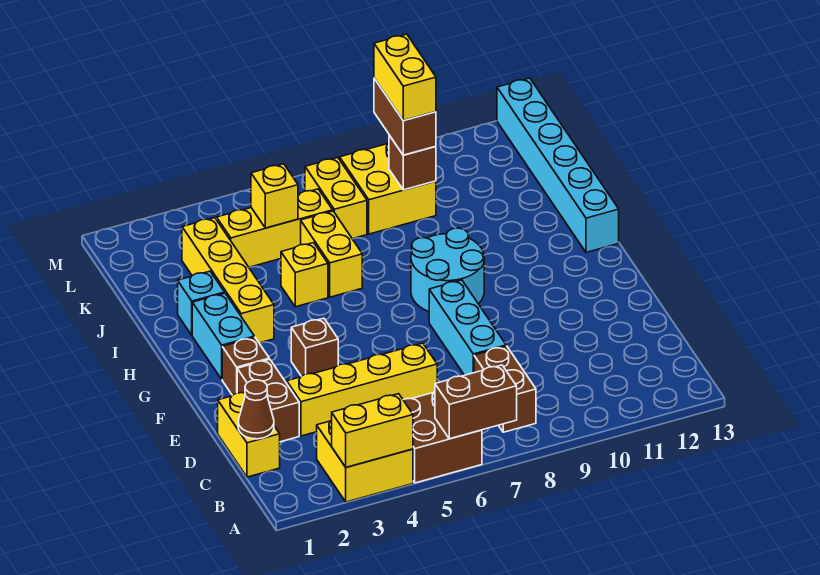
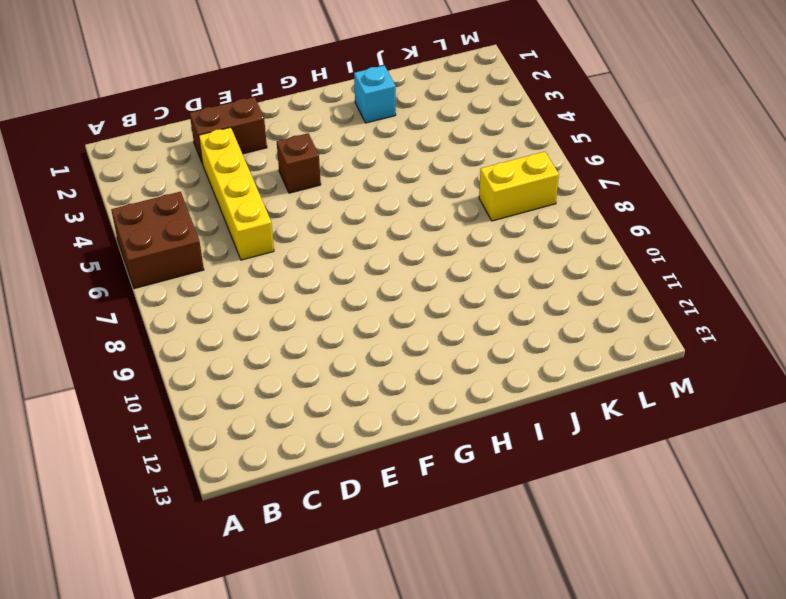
none -> yellow brick A3:B4 level 1
none -> brown brick B8:C8 level 1
none -> yellow brick C1:D1 level 1

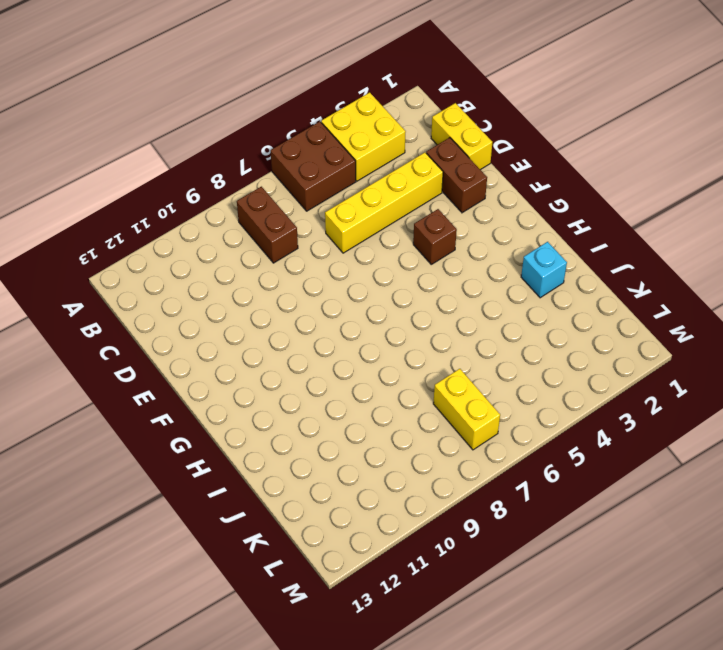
none -> cyan brick D8:F8 level 1
none -> brown brick F2 level 1
none -> cyan brick G2:H2 level 1

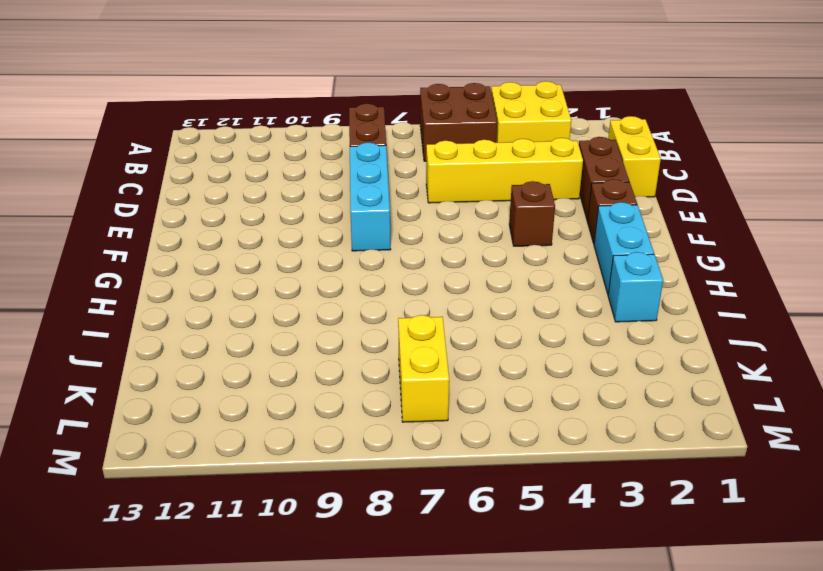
none -> cyan round brick G8:H9 level 1
none -> yellow brick H3:K3 level 1
none -> cyan brick H13:M13 level 1

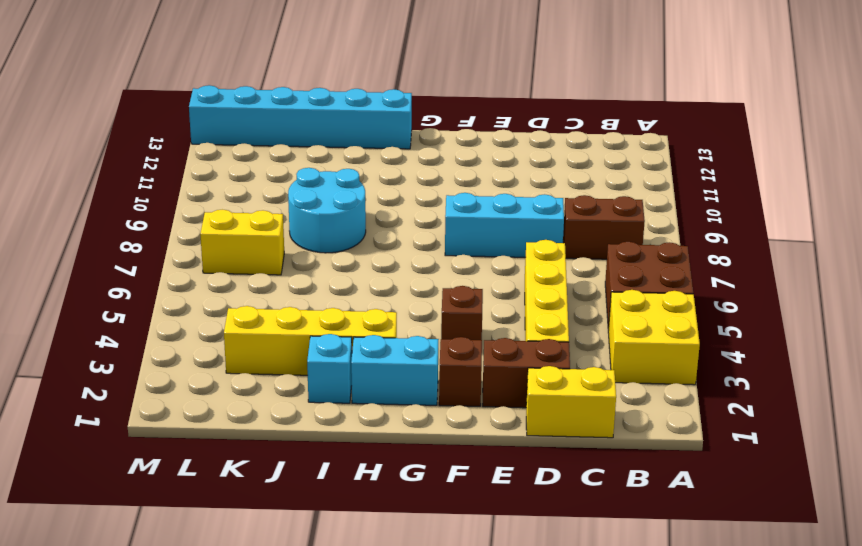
cyan round brick I8:J9 level 1 -> cyan round brick G8:H9 level 1
none -> yellow brick I5 level 1
none -> yellow brick I6:J6 level 1
none -> yellow brick K4:K6 level 1

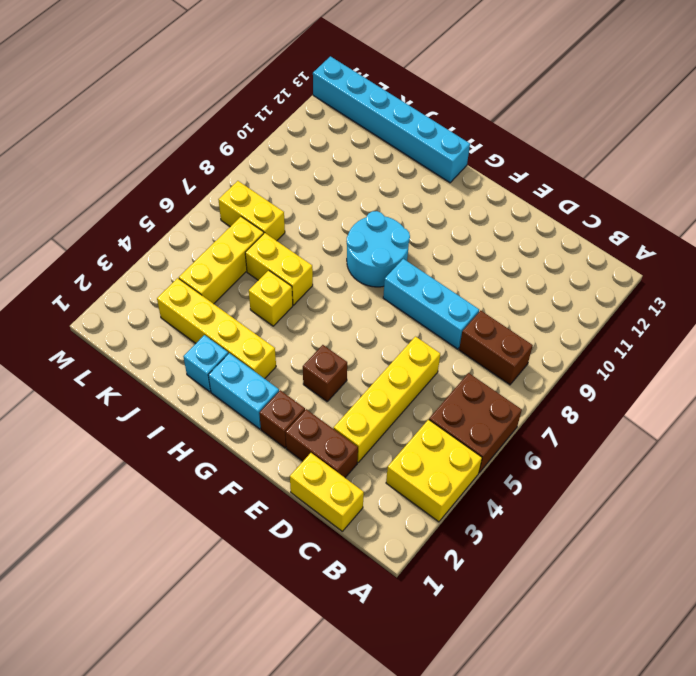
none -> yellow brick K8:L9 level 1
none -> yellow brick A3:A4 level 2
none -> brown brick A6:A7 level 2

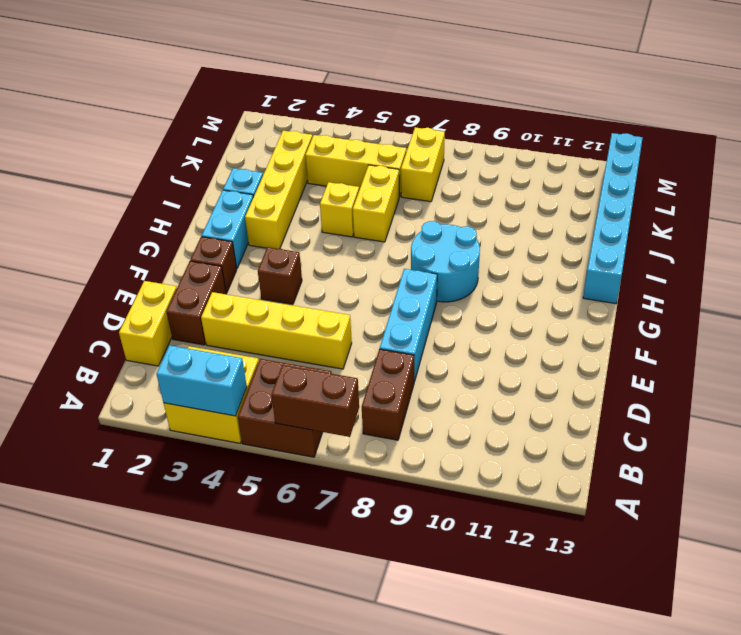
cyan brick A3:A4 level 2 -> yellow brick A3:A4 level 2
none -> yellow brick K8:L9 level 1
none -> brown cone C1 level 2
none -> yellow brick K5 level 2

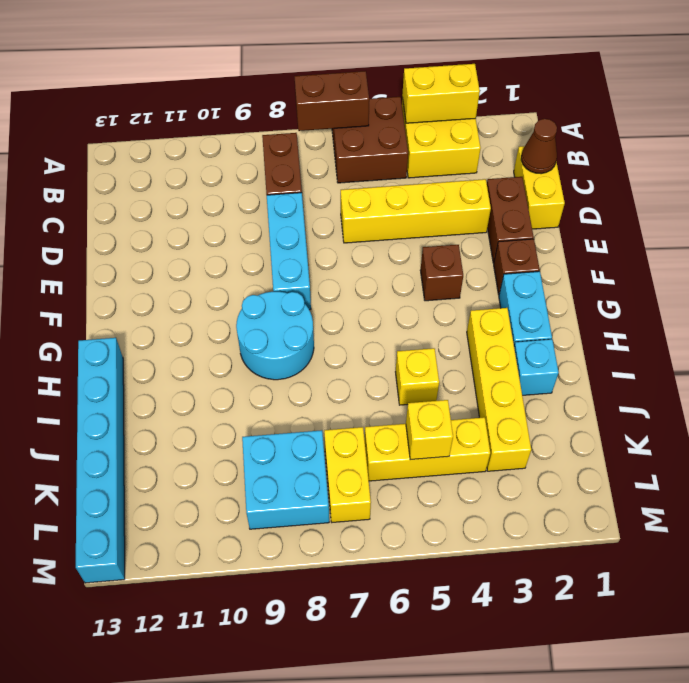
cyan brick K8:L9 level 1 -> yellow brick K8:L9 level 1
none -> yellow brick I6:J6 level 1
none -> brown brick K9 level 2
none -> brown brick K9:L9 level 3

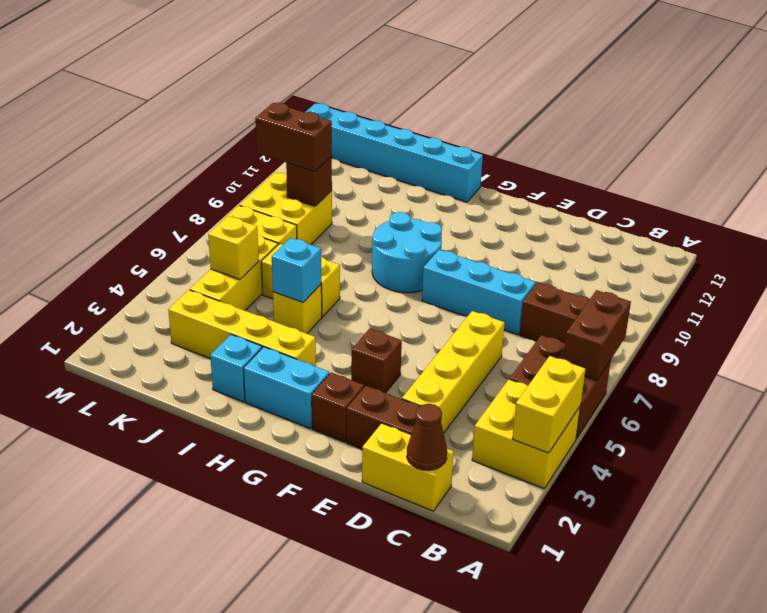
cyan brick I5 level 2 -> none
none -> yellow brick K9:L9 level 4

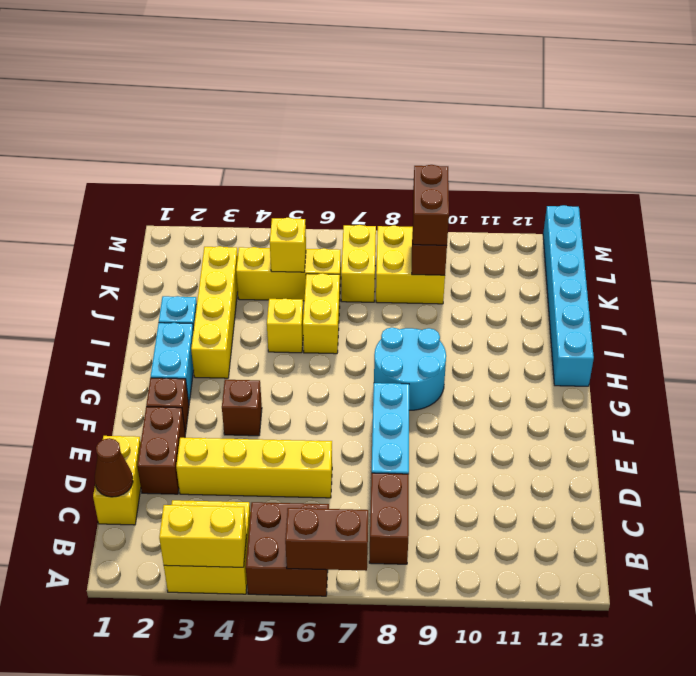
none -> yellow brick K9:L9 level 4

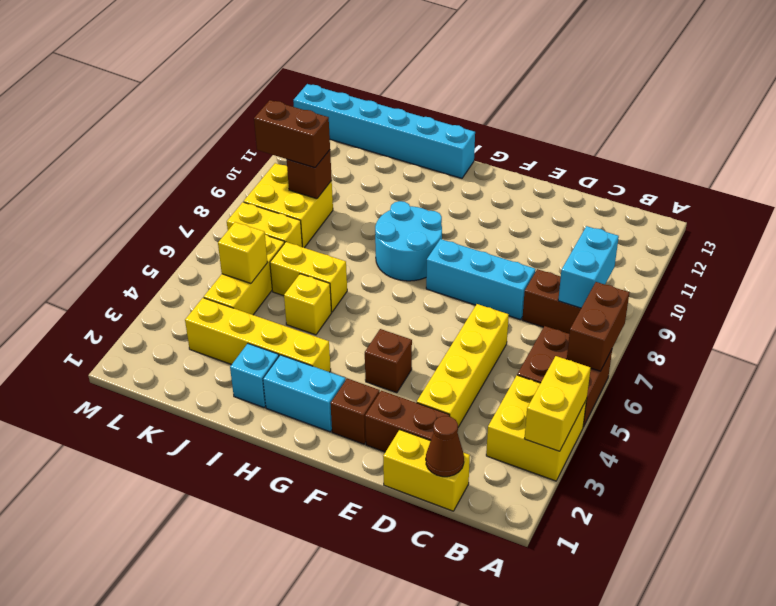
cyan brick B8:B9 level 2 -> none
none -> yellow brick K9:L9 level 4

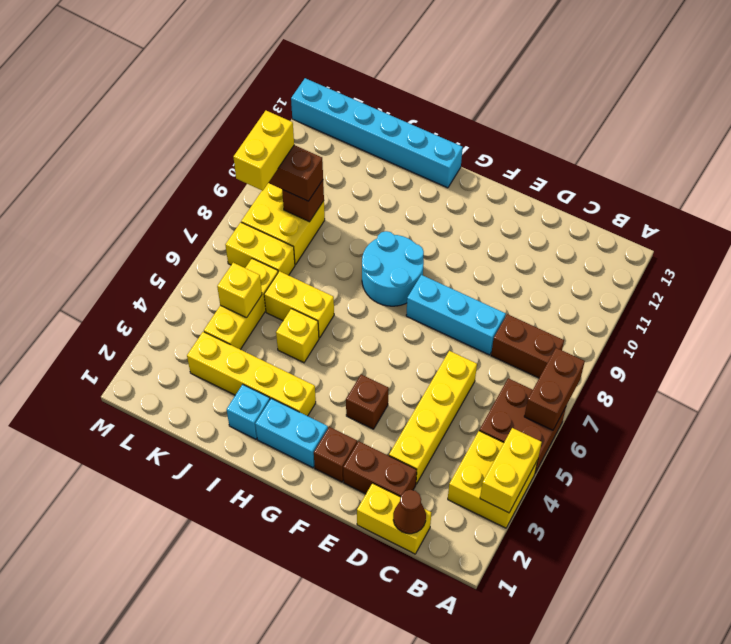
yellow brick L8:L9 level 4 -> yellow brick K9:L9 level 4

